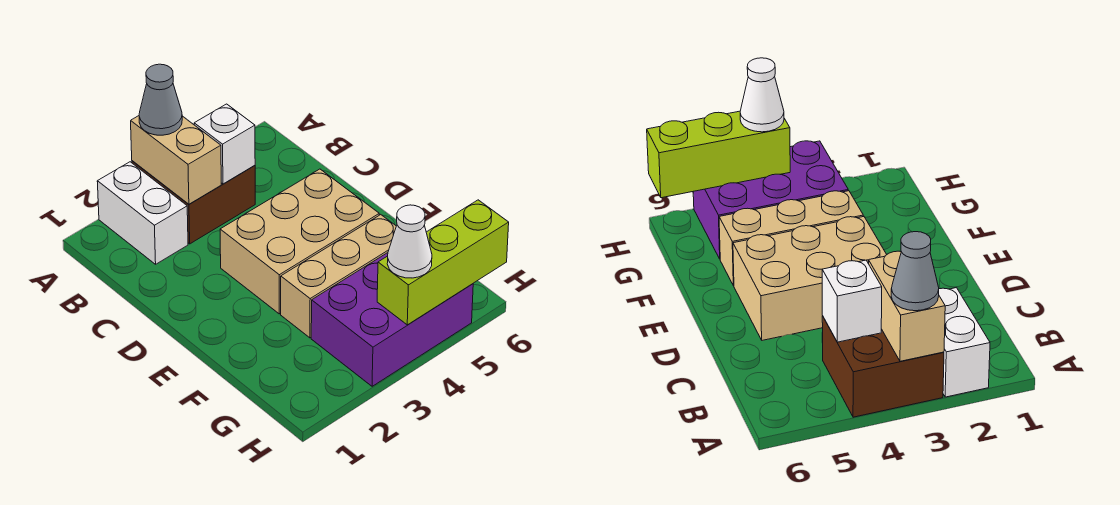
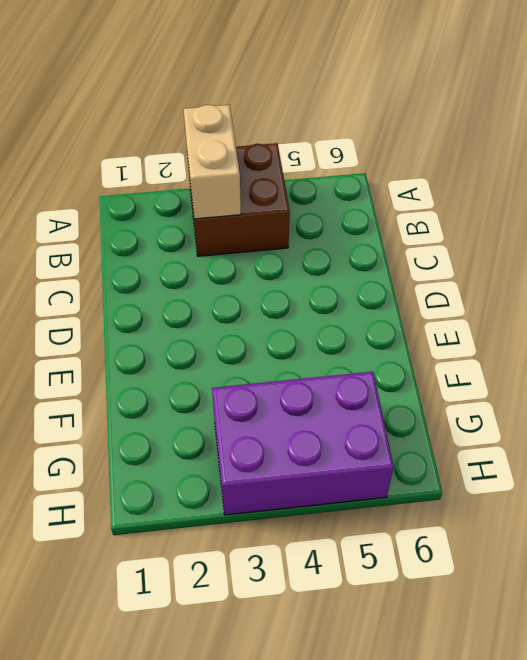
none -> white brick A2:B2 level 1
none -> tan brick D3:E5 level 1

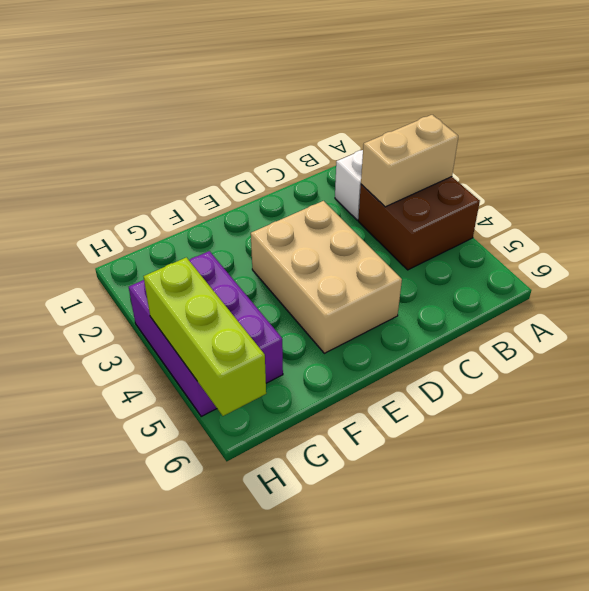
none -> tan brick F3:F5 level 1
none -> white brick B4 level 2

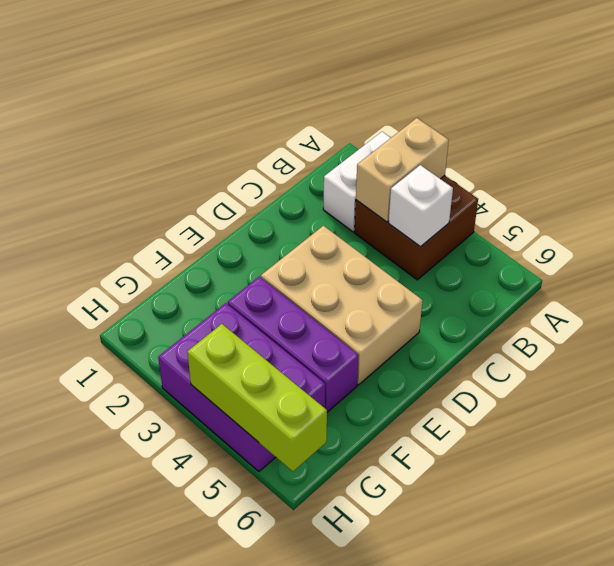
purple brick F3:F5 level 1 -> tan brick F3:F5 level 1
none -> grey cone A3 level 3
none -> white cone H4 level 3

